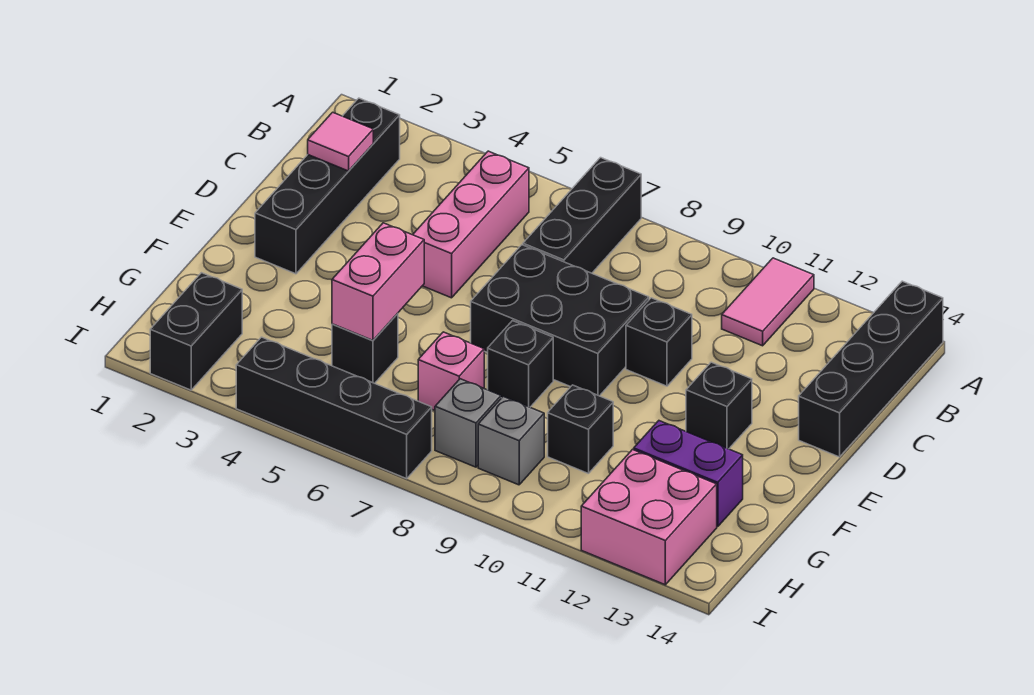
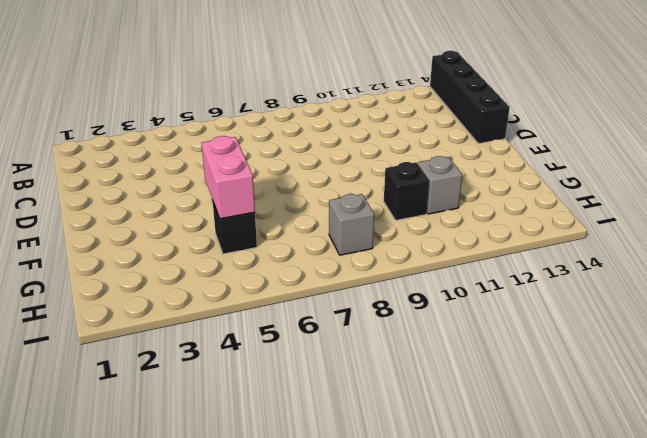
grey brick G11 level 1 -> grey brick H9 level 1
none -> black brick A7:C7 level 1
none -> pink tile A11:B11 level 1
none -> black brick B2:E2 level 1

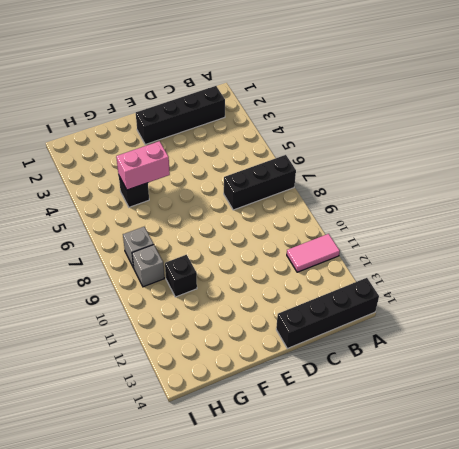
none -> pink brick B5:D5 level 1
none -> black brick D7:E9 level 1
none -> black brick D10 level 1

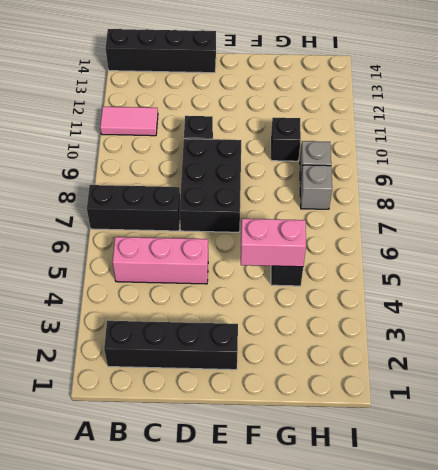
none -> black brick E12 level 1
none -> black brick F8 level 1
none -> pink brick G7 level 1

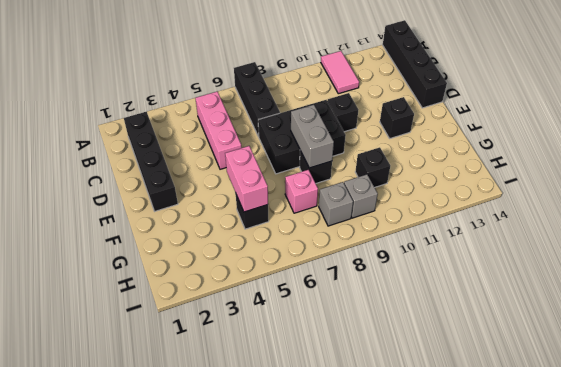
grey brick E8:F8 level 2 -> none
none -> purple brick G12:G13 level 1
none -> black brick H2:I2 level 1
none -> pink brick H12:I13 level 1

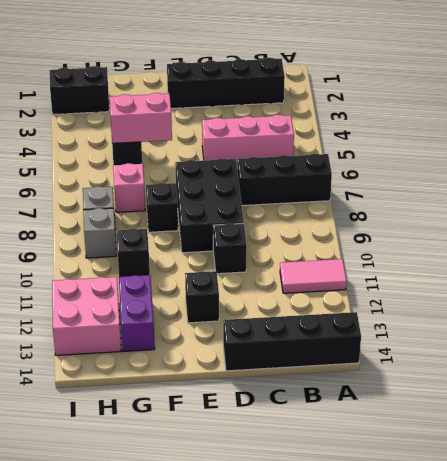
none -> black brick I4:I7 level 1
none -> pink tile C2 level 2

